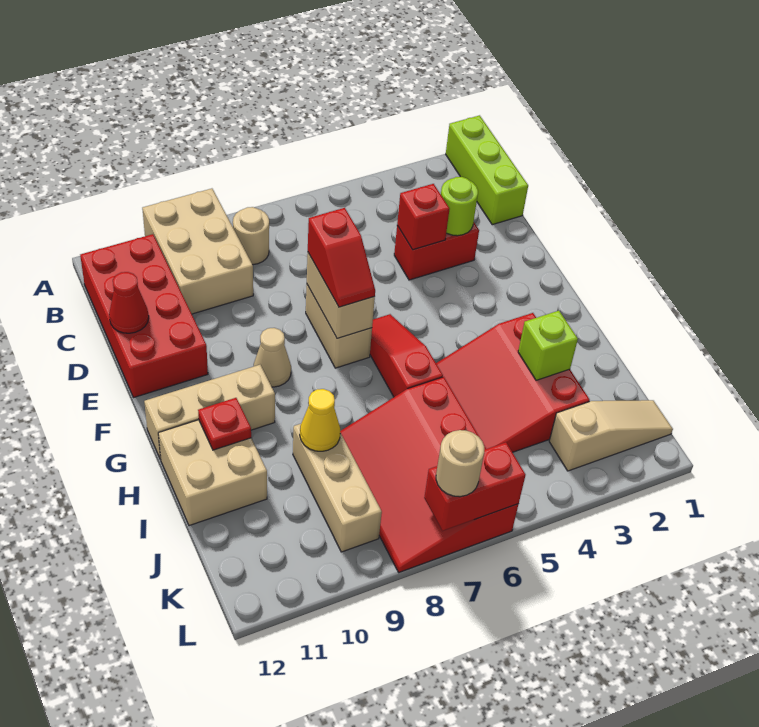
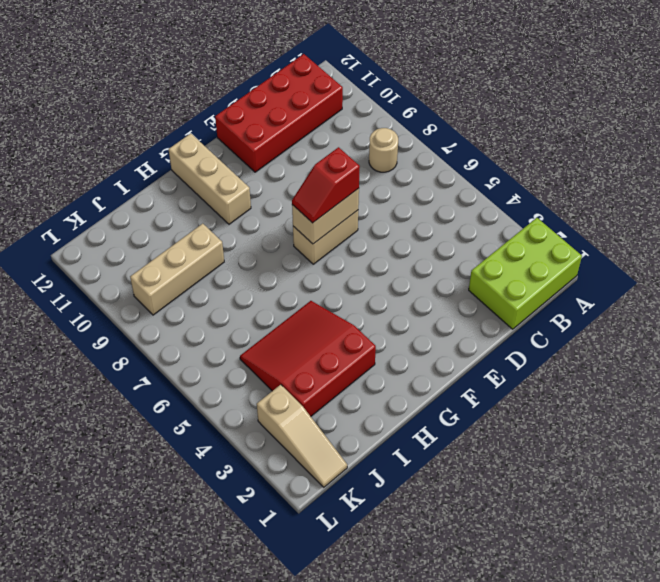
lime brick A1:C2 level 1 -> lime brick A1:C1 level 1
none -> tan brick A9:C10 level 1
none -> red brick D3:D4 level 1
none -> red slope F6:H6 level 1 top H

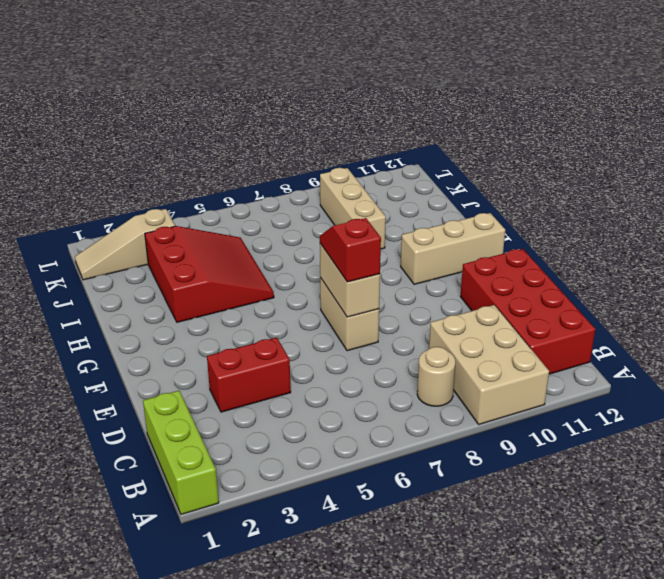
none -> red slope F6:H6 level 1 top H
none -> tan cone F9 level 1
none -> tan brick H11:I12 level 1

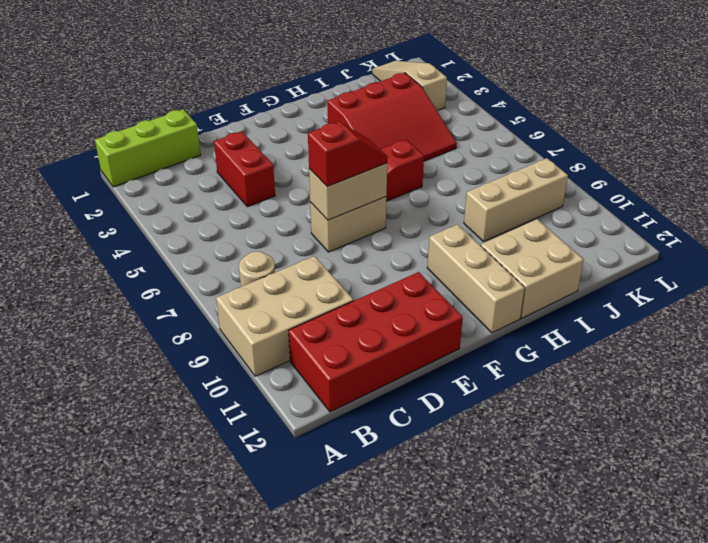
none -> tan cone F9 level 1
none -> red slope I6:L8 level 1 top 6
none -> lime round brick D3 level 2

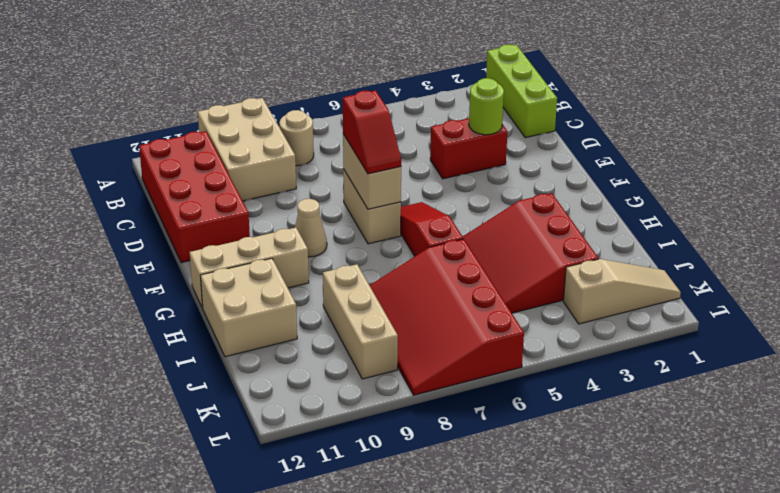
none -> red brick D4 level 2
none -> red cone D12 level 2
none -> red plate H11 level 2

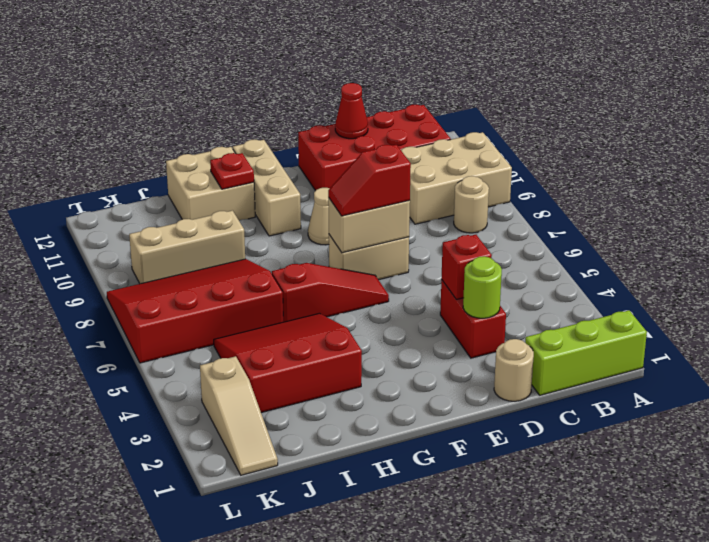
tan round brick D1 level 1 -> tan round brick L7 level 3
none -> lime brick I3 level 2
none -> yellow cone I9 level 2
none -> red brick L6:L7 level 2

